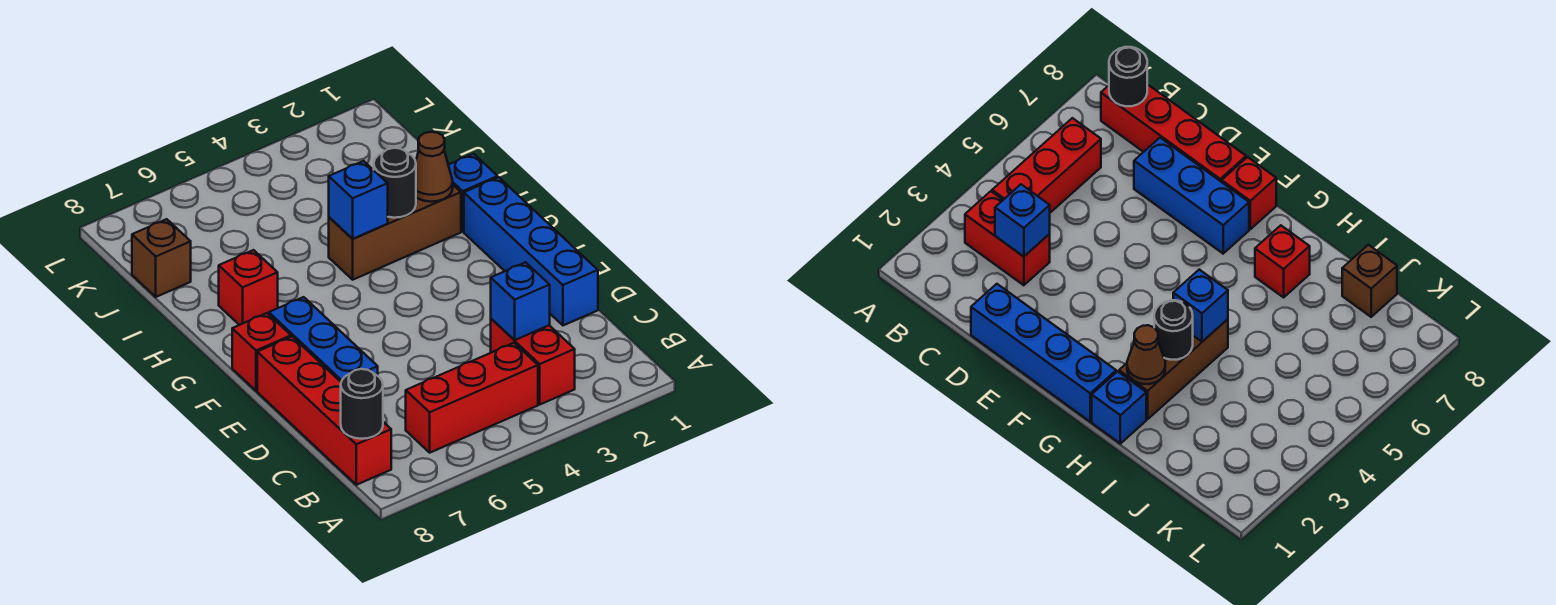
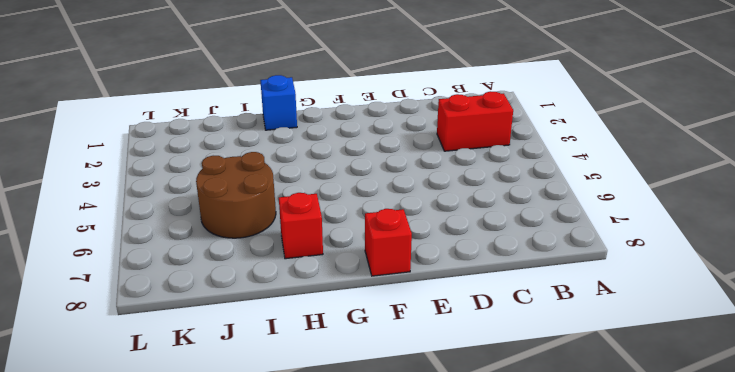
brown round brick I5:J6 level 1 -> none
none -> red brick B4:B6 level 1
none -> red brick B8:E8 level 1
none -> blue brick D1:G1 level 1

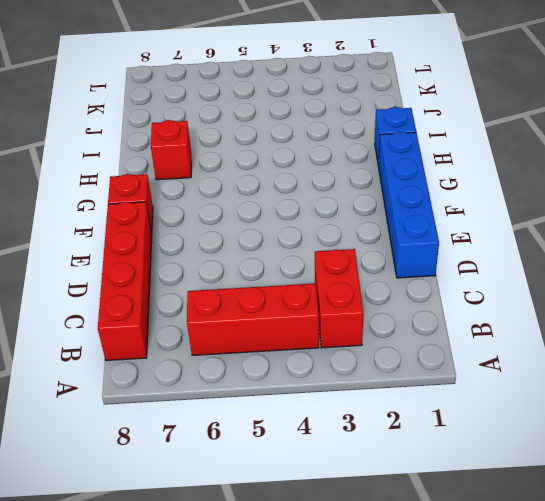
none -> blue brick D7:F7 level 1
none -> brown brick H2:H4 level 1
none -> brown brick J8 level 1

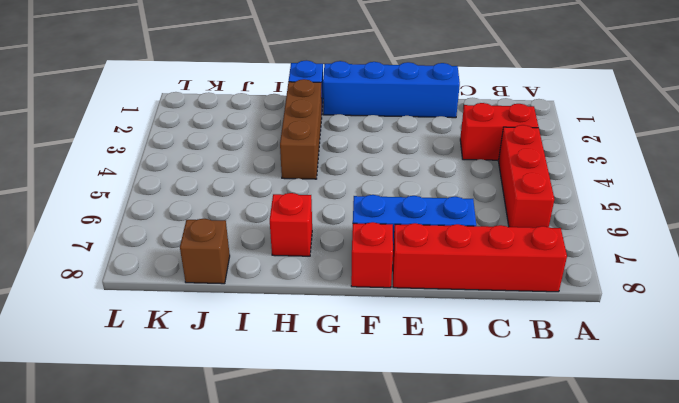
none -> black round brick B8 level 2
none -> blue brick C3 level 2
none -> brown cone H2 level 2

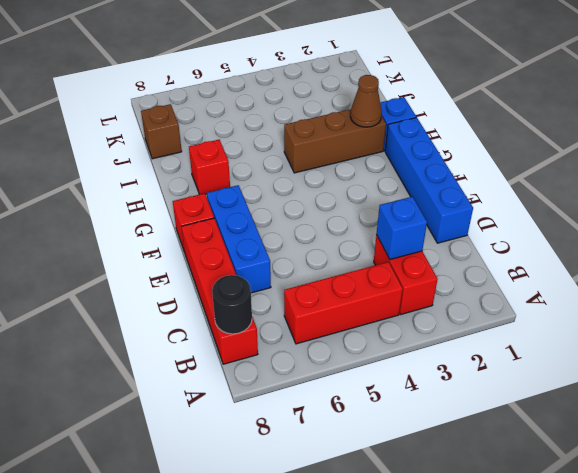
none -> black round brick H3 level 2
none -> blue brick H4 level 2

